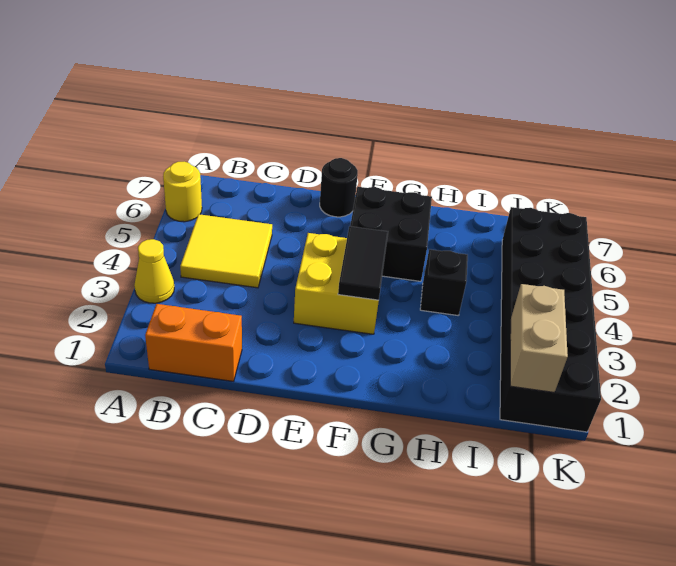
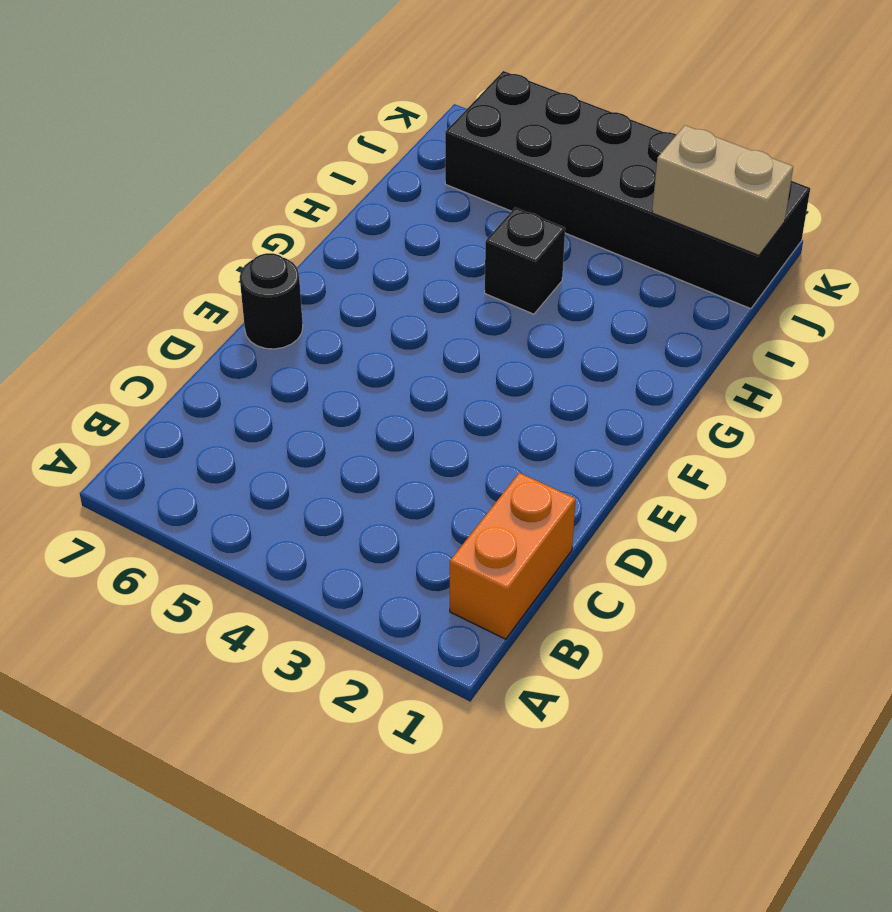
none -> yellow cone A3 level 1
none -> yellow round brick A6 level 1

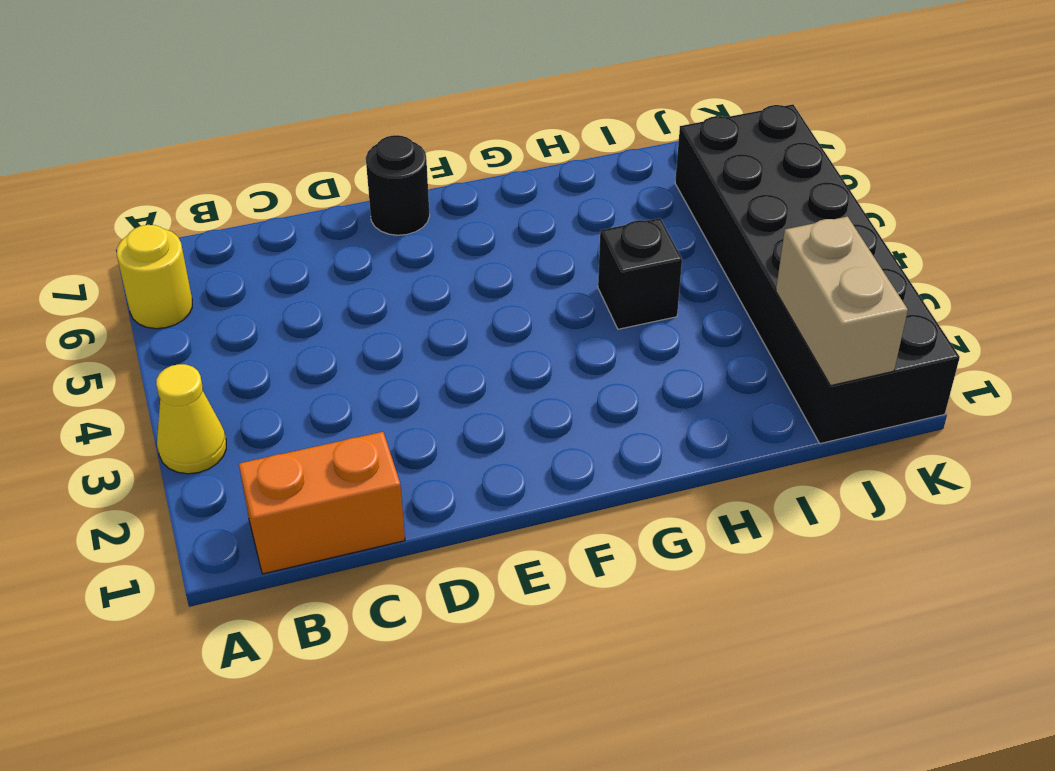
none -> yellow tile B4:C5 level 1
none -> yellow brick E3:F4 level 1

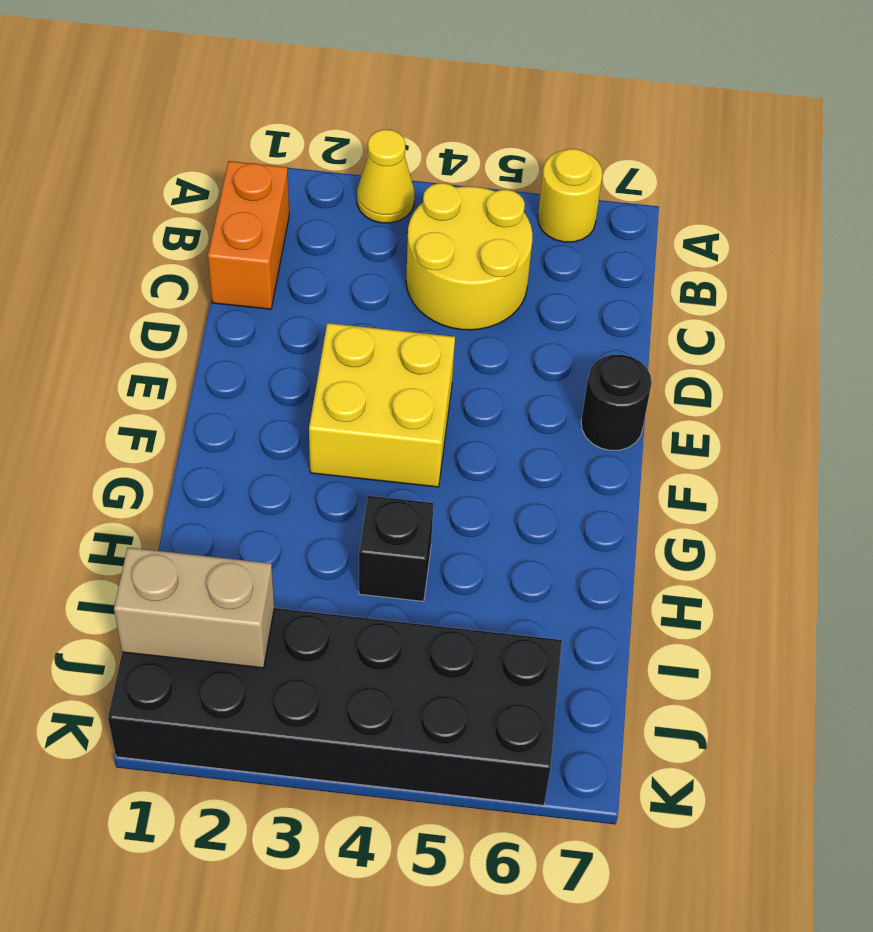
yellow round brick B4:C5 level 1 -> yellow tile B4:C5 level 1
none -> black brick F5:G6 level 1
none -> black tile F3:F4 level 2

